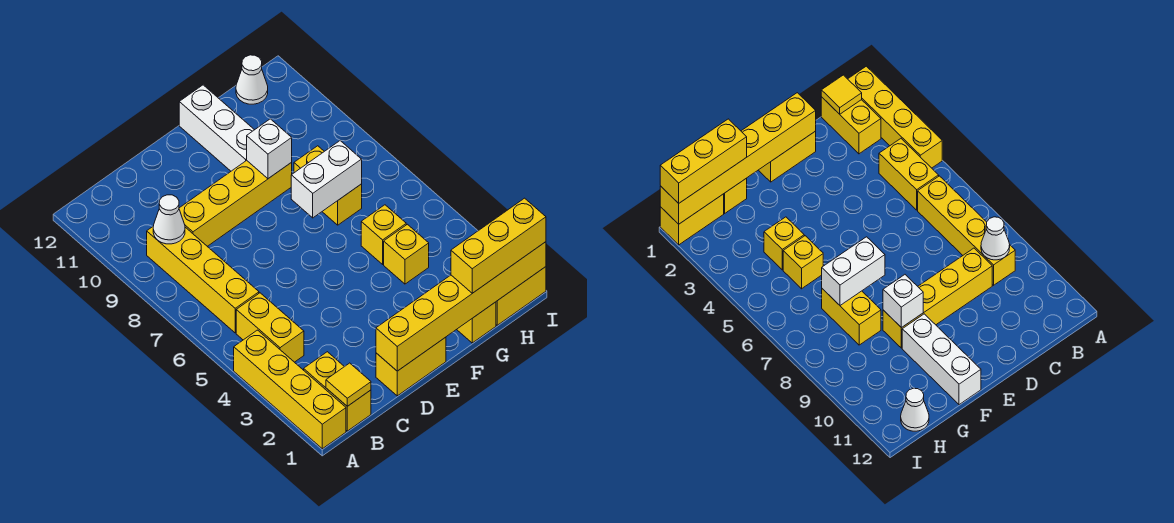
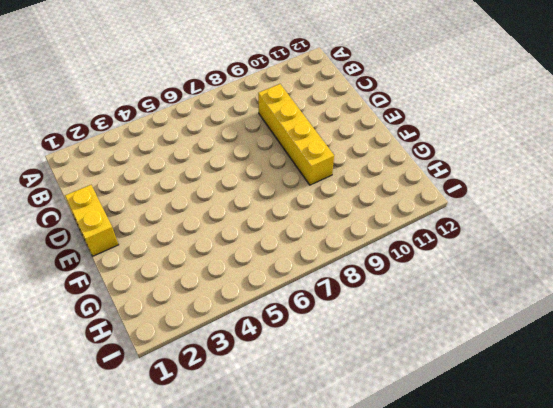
none -> yellow brick A1:A4 level 1
none -> yellow brick B1:B2 level 1
none -> yellow brick B4:B5 level 1

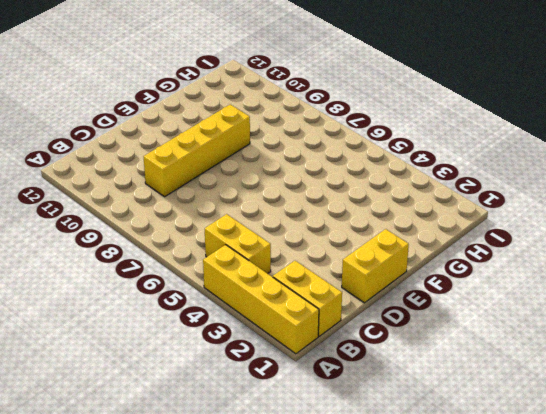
none -> yellow brick B6:B9 level 1
none -> white brick F10:F12 level 1
none -> yellow brick G1 level 1

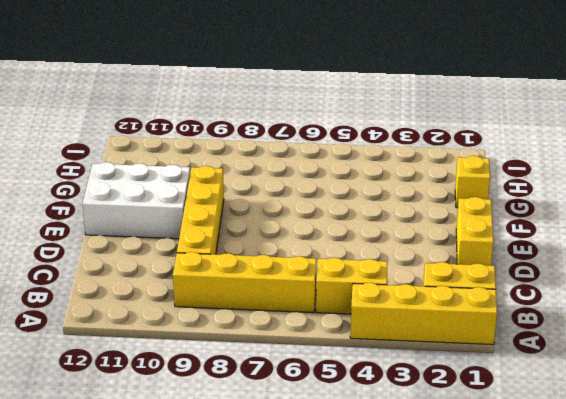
white brick E10:F12 level 1 -> white brick F10:F12 level 1
none -> yellow brick G4 level 1
none -> yellow brick G5 level 1
none -> yellow brick G7:G8 level 1

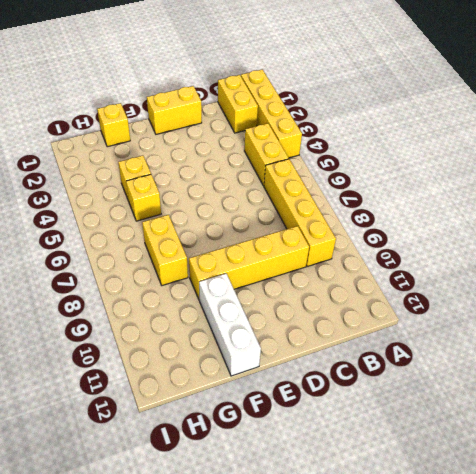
none -> yellow brick H1:I1 level 1
none -> white cone H12 level 1
none -> yellow tile B1 level 2

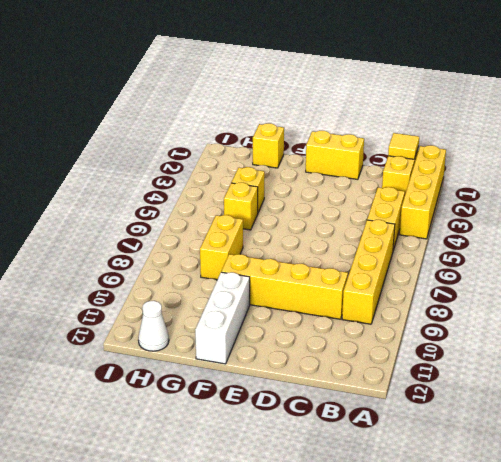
none -> yellow brick H1:I1 level 1
none -> white cone B9 level 2
none -> yellow brick D1:I1 level 2

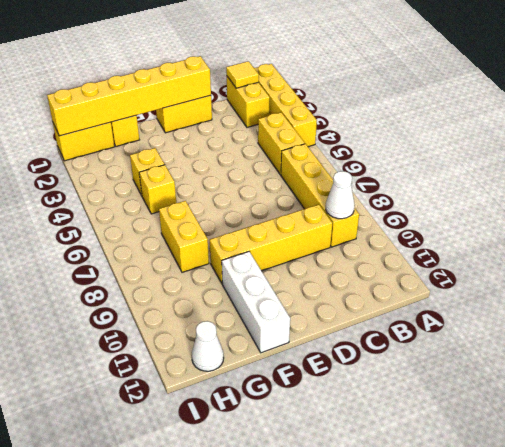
none -> white brick F7:G7 level 2
none -> white brick F9 level 2
none -> yellow brick G1:I1 level 3

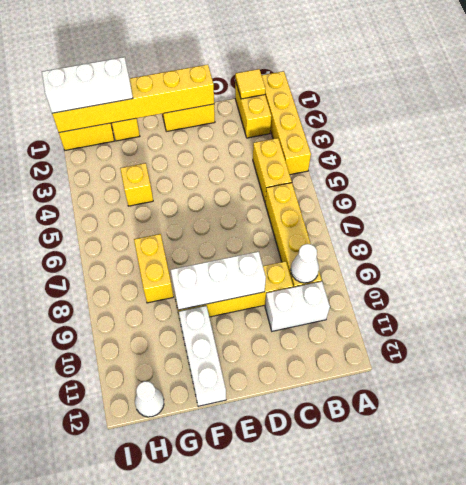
white brick B10:C10 level 1 -> white brick F7:G7 level 2
white brick D9:F9 level 2 -> white brick F9 level 2
white brick G1:I1 level 3 -> yellow brick G1:I1 level 3
none -> yellow brick G5 level 1

